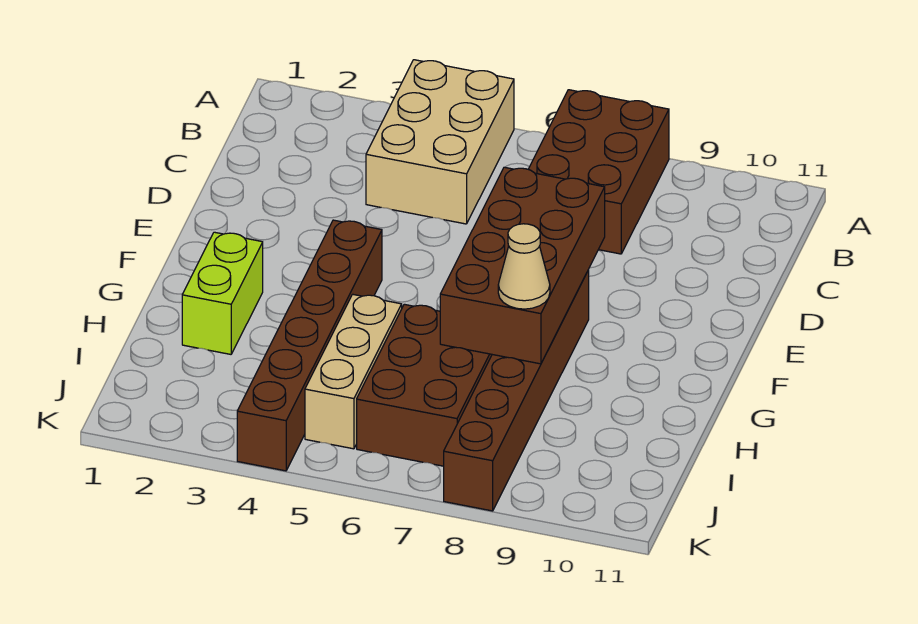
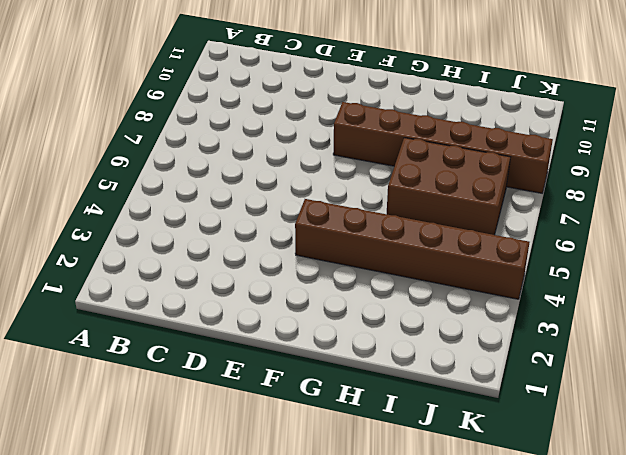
none -> tan brick A4:C5 level 1
none -> brown brick A7:C8 level 1

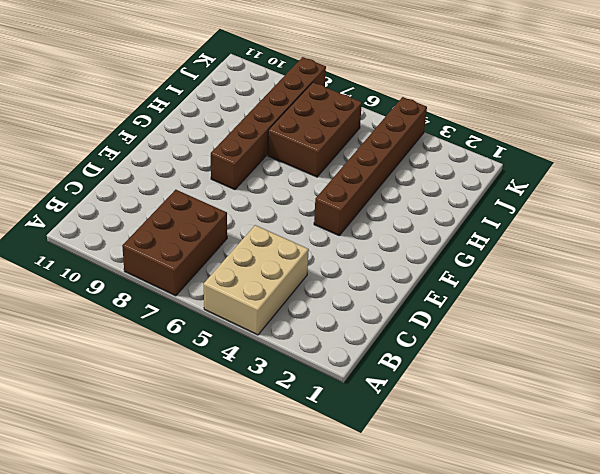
none -> lime brick G2:H2 level 1
none -> tan brick H5:J5 level 1

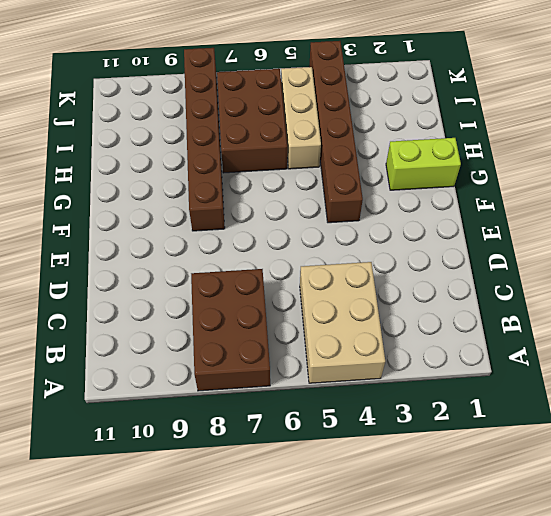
lime brick G1:G2 level 1 -> lime brick G2:H2 level 1
none -> brown brick E7:H8 level 2
none -> tan cone H8 level 3

